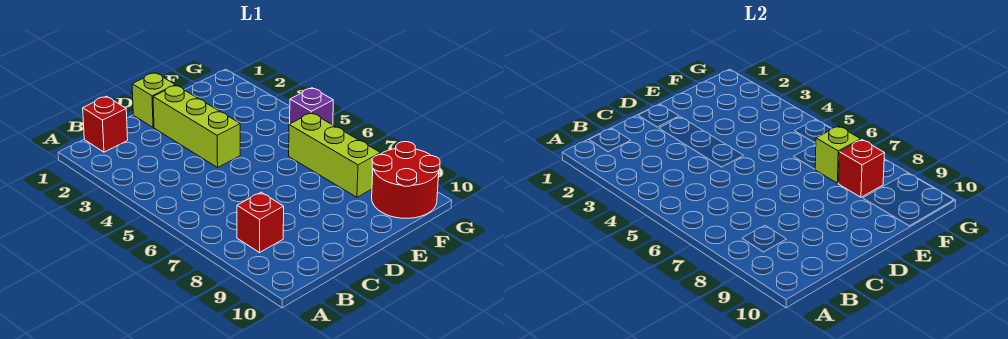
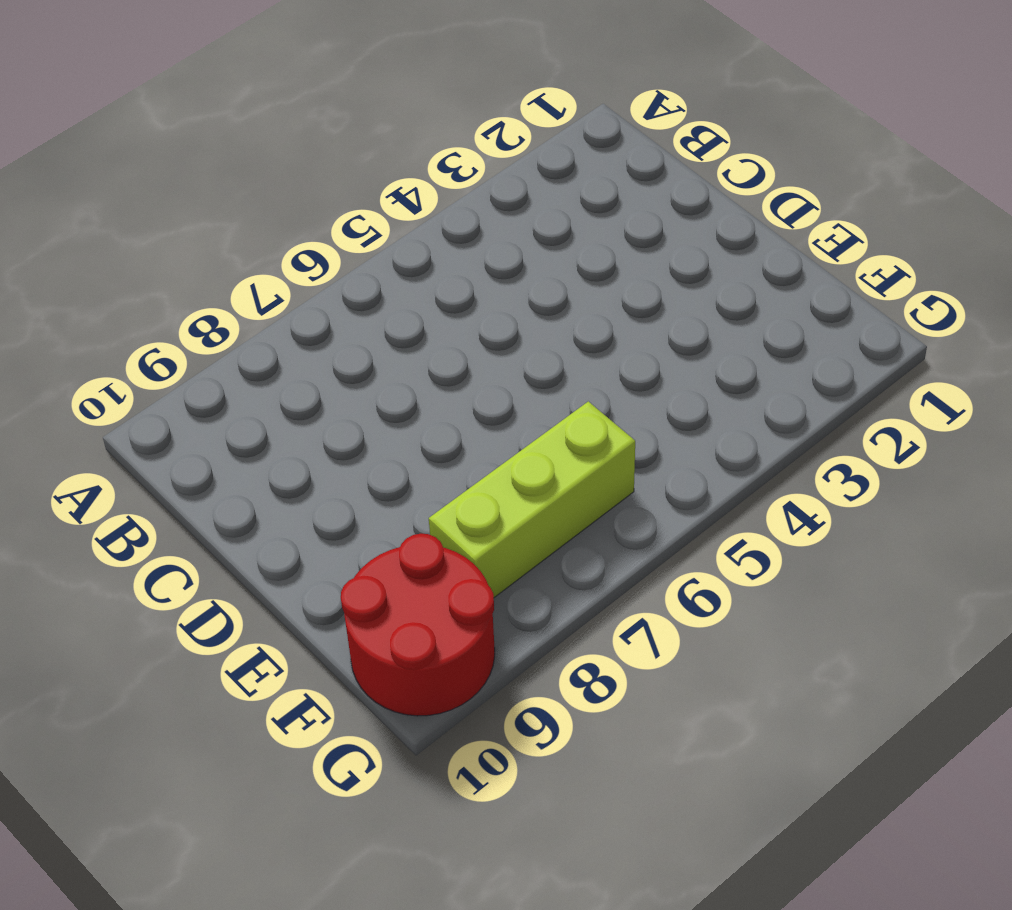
none -> red brick B1 level 1
none -> red brick B8 level 1

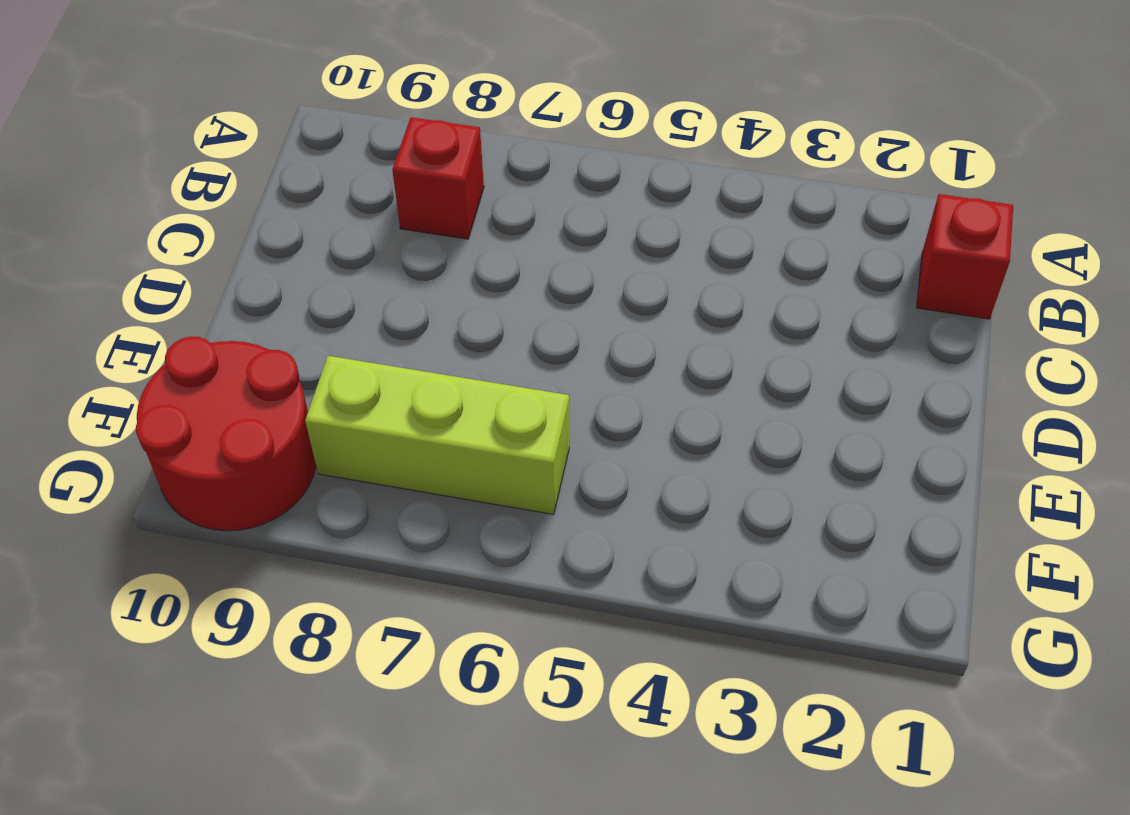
none -> lime brick D1 level 1
none -> lime brick D2:D4 level 1

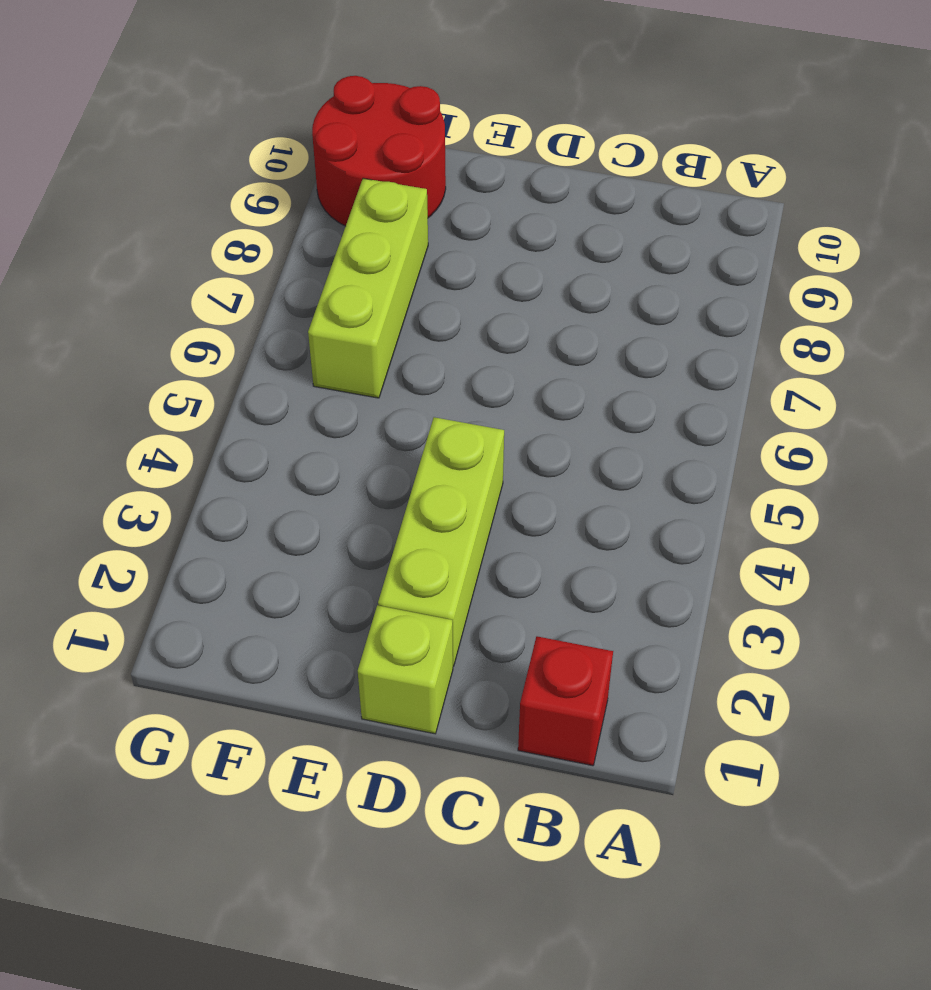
none -> red brick B8 level 1
none -> purple brick G5 level 1

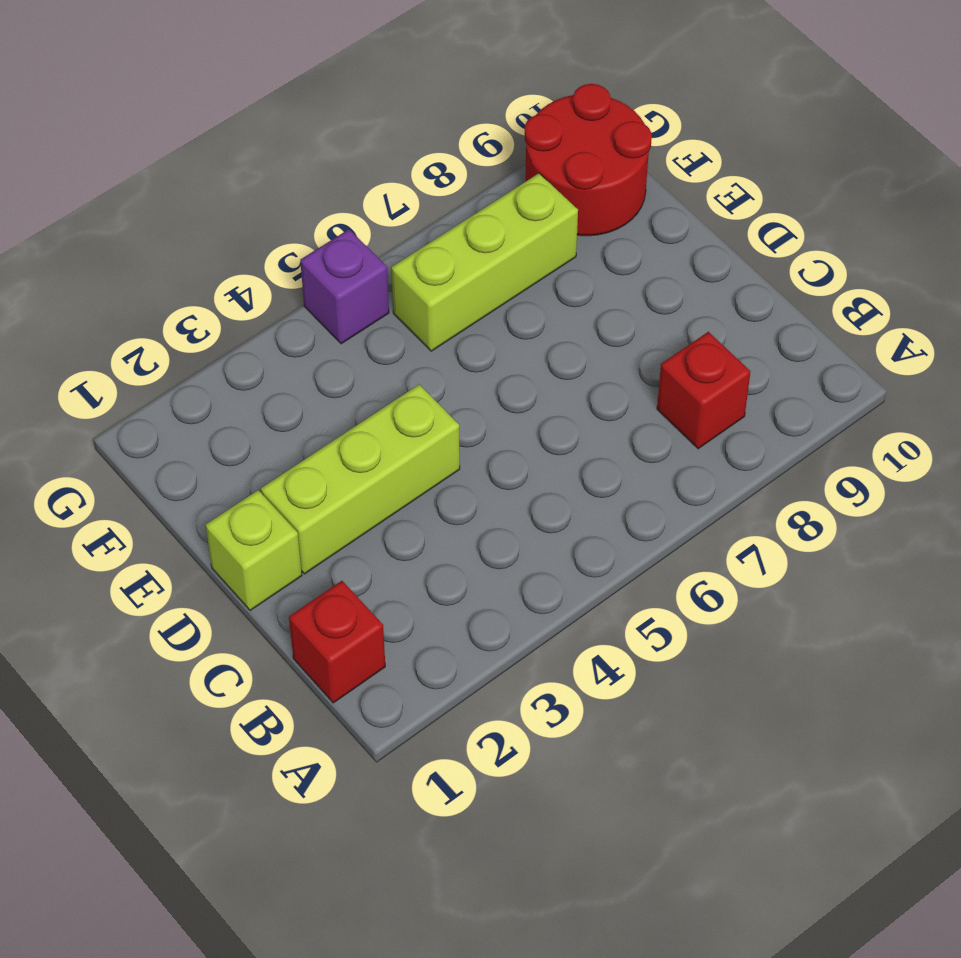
none -> lime brick F7 level 2
none -> red brick F8 level 2

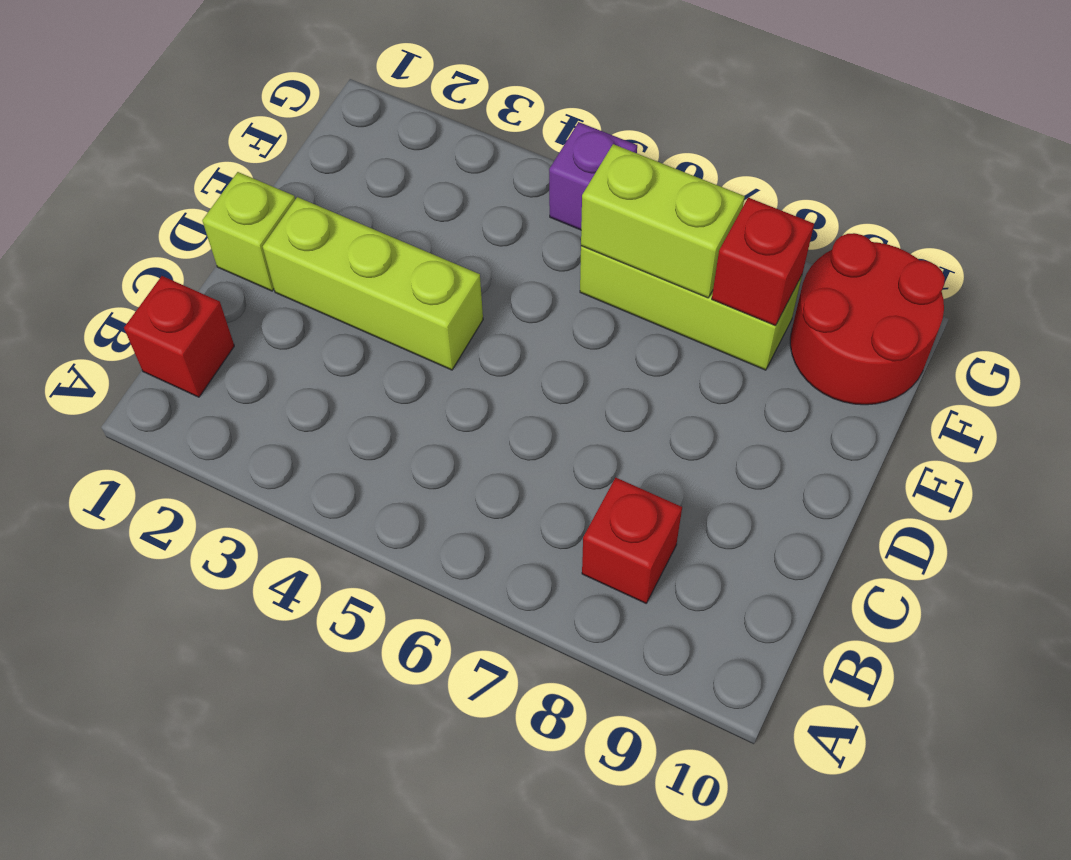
lime brick F6:F7 level 2 -> lime brick F7 level 2

